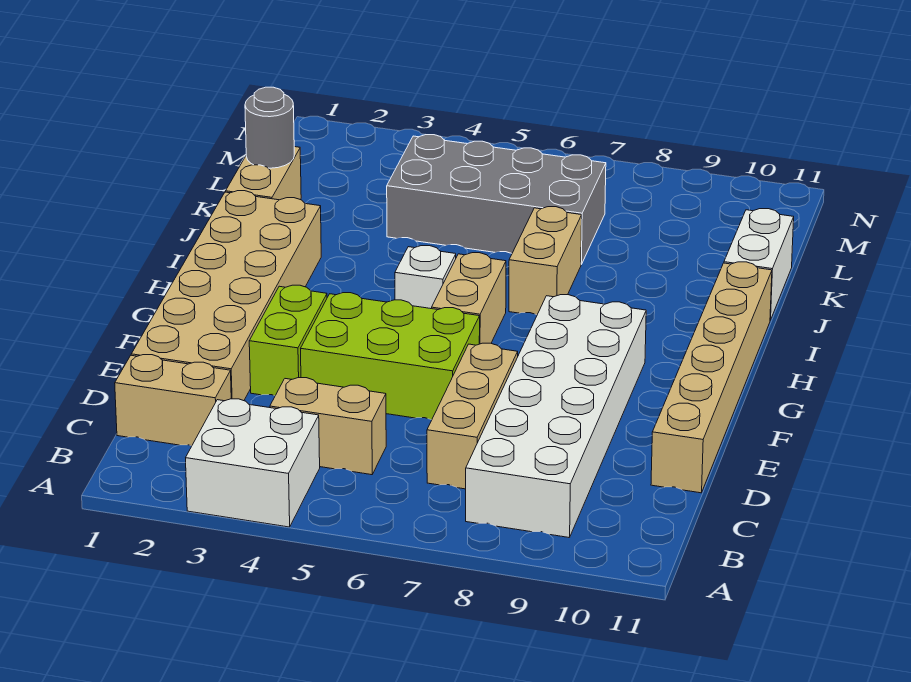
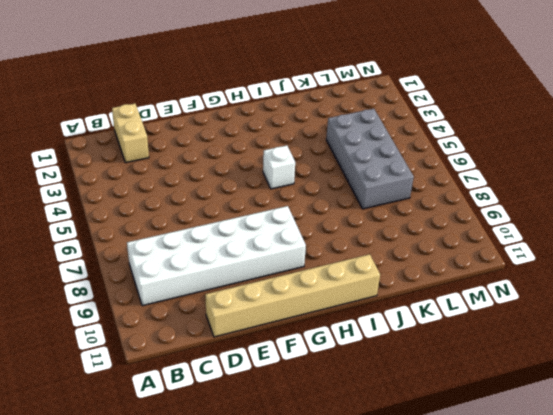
none -> white brick A3:B4 level 1
none -> tan brick C4:C5 level 1
none -> tan brick C7:E7 level 1

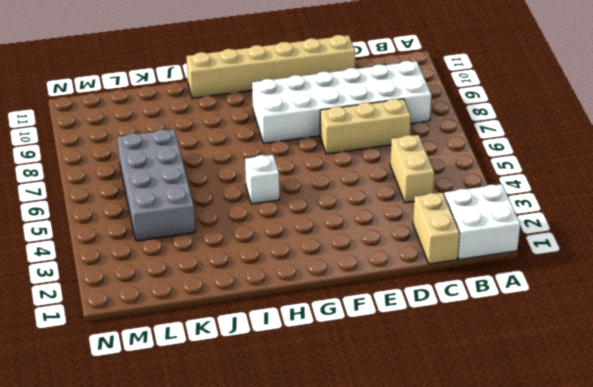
white brick A1:B2 level 1 -> white brick A3:B4 level 1
none -> tan brick D1:I2 level 1
none -> lime brick E3:F3 level 1
none -> lime brick E4:F6 level 1

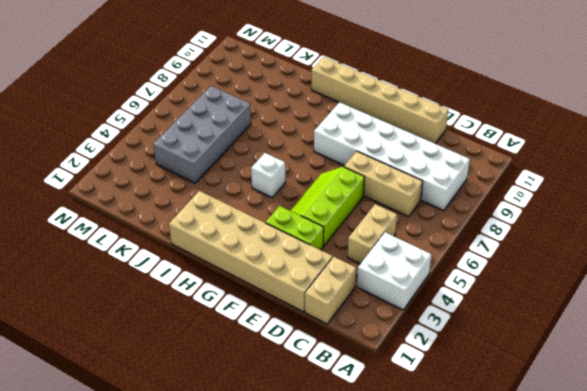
lime slope E4:F6 level 1 top E -> lime brick E4:F6 level 1
none -> tan brick G6:H6 level 1
none -> tan brick I7:J7 level 1
none -> tan brick J1:K1 level 1

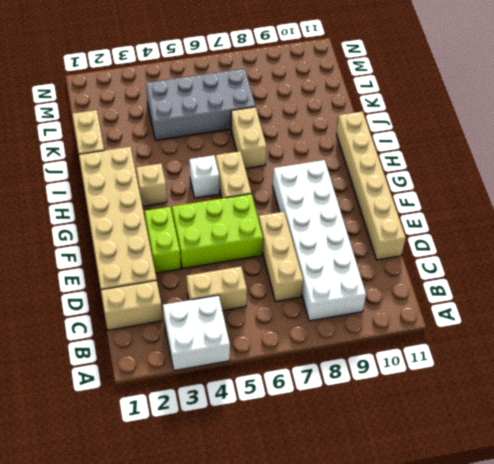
tan brick H3 level 1 -> none
none -> white brick J11:K11 level 1
none -> grey round brick K1 level 2

